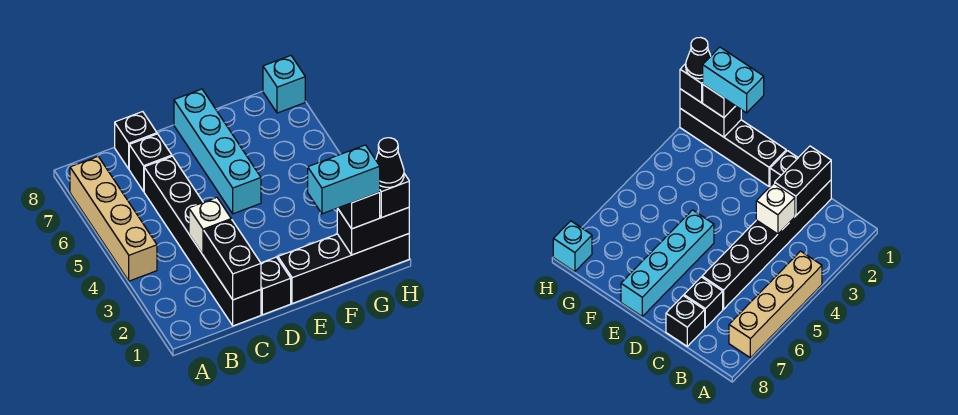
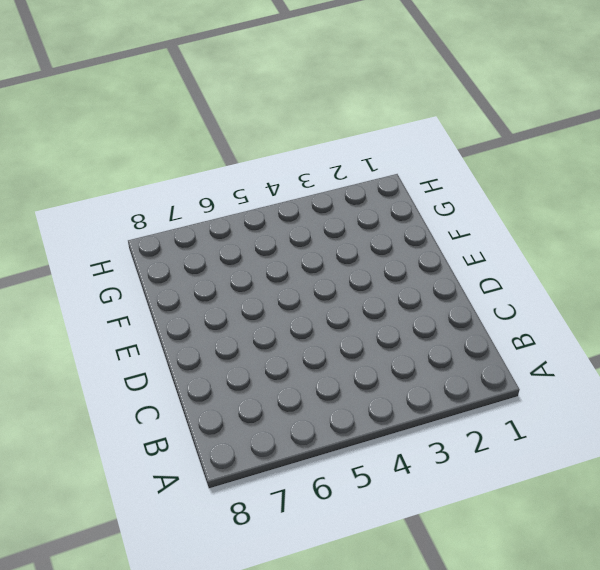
none -> tan brick A4:A7 level 1
none -> black brick C1:C6 level 1
none -> black brick C7 level 1

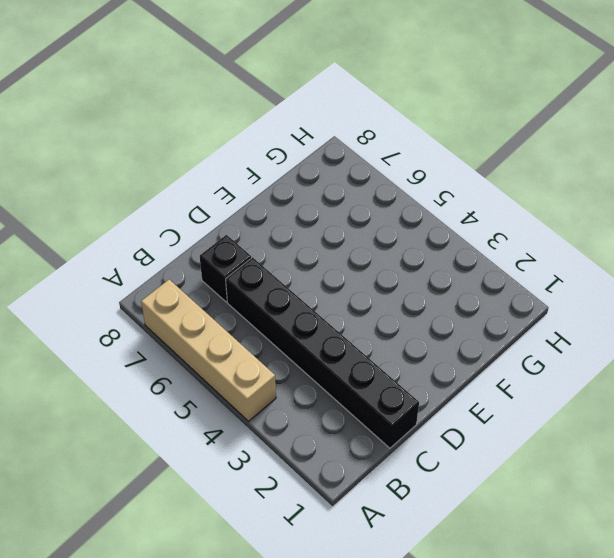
none -> black brick C8 level 1
none -> black brick D1 level 1
none -> black brick E1:H1 level 1

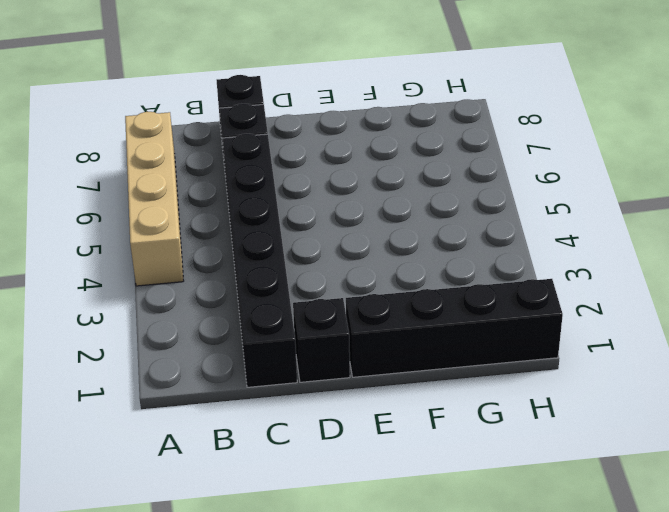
none -> cyan brick E5:E8 level 1
none -> cyan brick H8 level 1
none -> black brick C1:C2 level 2

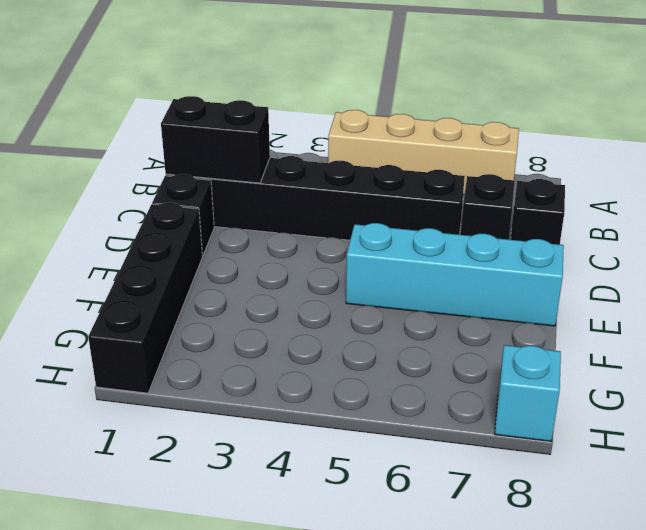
none -> white brick C3 level 2
none -> black brick G1:H1 level 2
none -> black brick G1 level 3

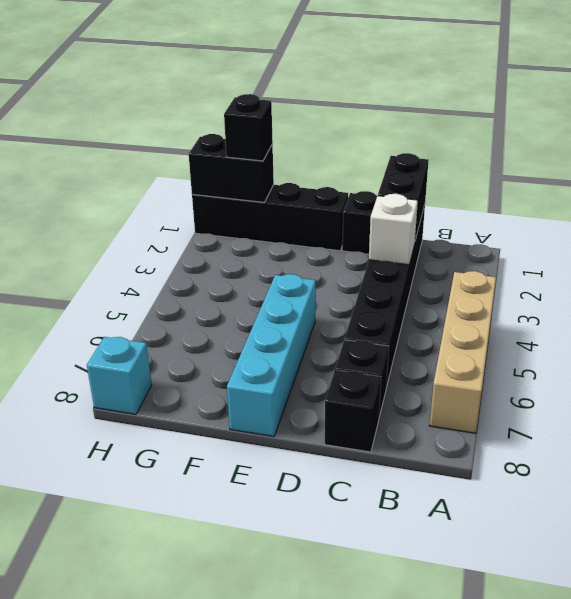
none -> black brick H1 level 3
none -> cyan brick F1:G1 level 4
none -> black cone H1 level 4

